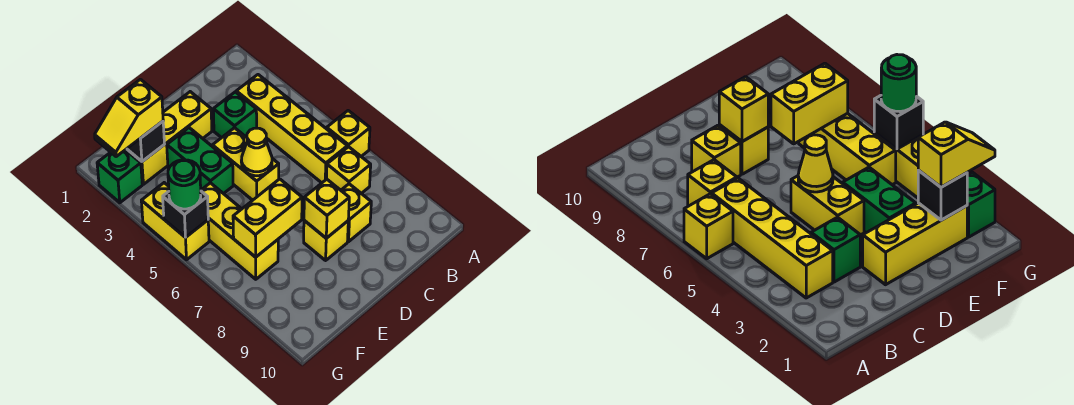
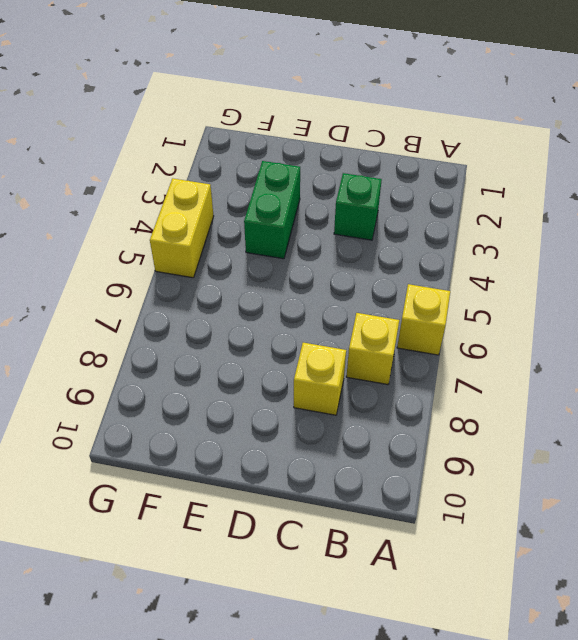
none -> yellow brick B3:B6 level 1
none -> yellow brick D2:F2 level 1
none -> yellow brick D4:D5 level 1

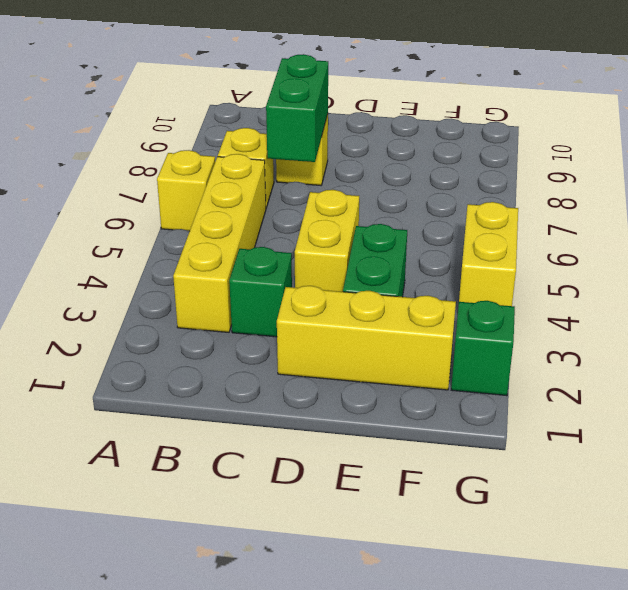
green brick C7:C8 level 2 -> none
none -> yellow brick D8 level 1
none -> yellow brick F5:F7 level 1
none -> yellow cone D5 level 2

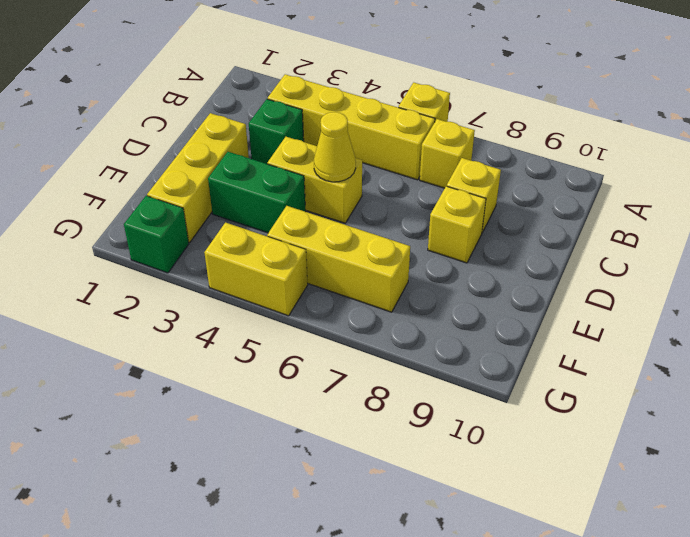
none -> yellow brick D8 level 2
none -> yellow brick E7:F7 level 2
none -> black brick F2 level 2

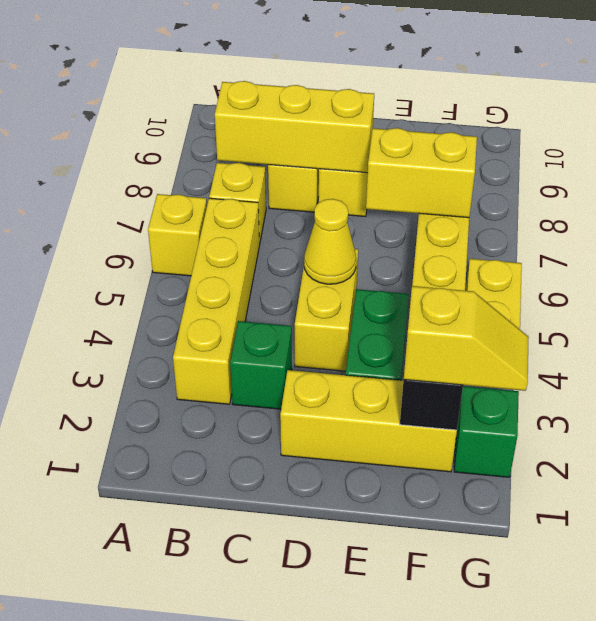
yellow brick B8:D8 level 2 -> yellow brick D8 level 2
none -> black brick G5 level 2
none -> green round brick G5 level 3

